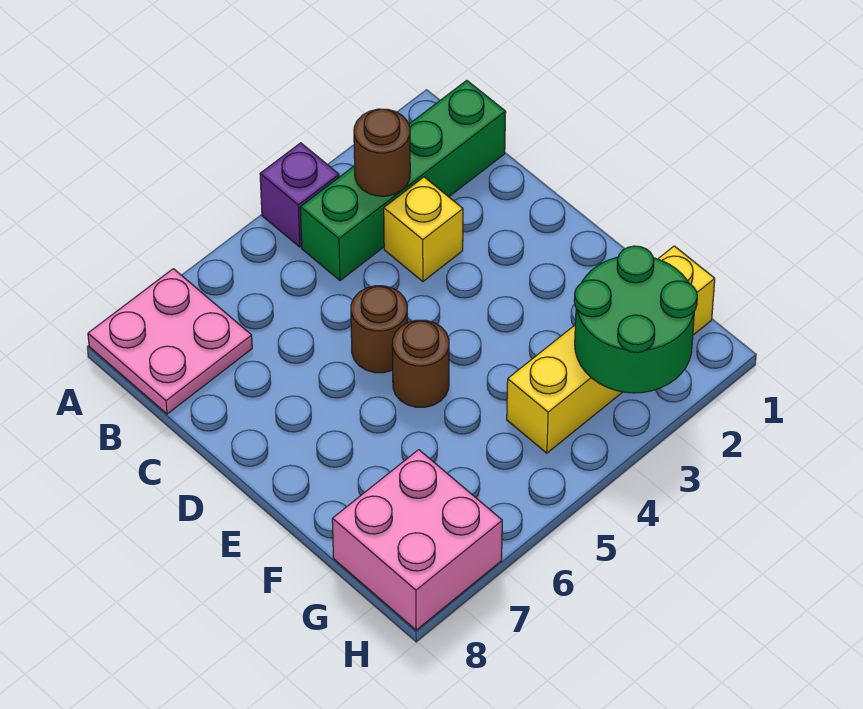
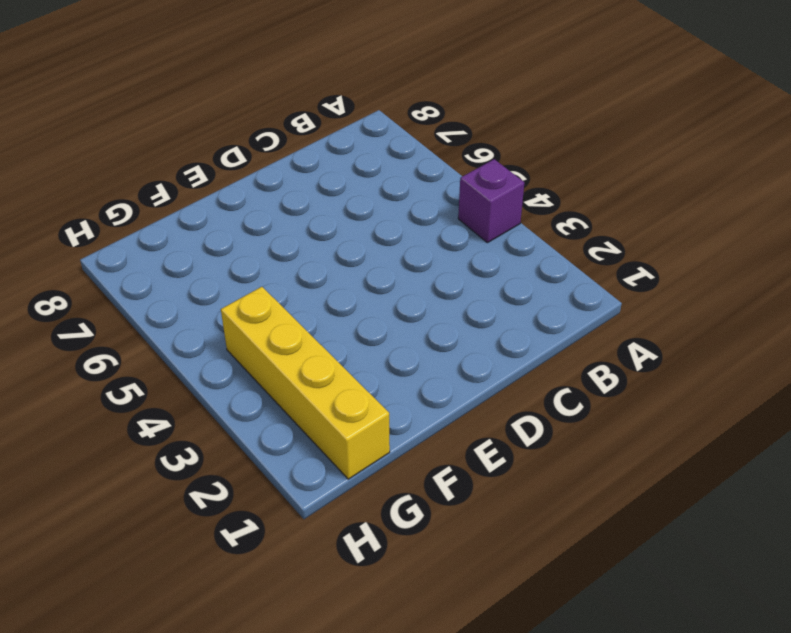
none -> pink plate A7:B8 level 1
none -> green brick B1:B4 level 1

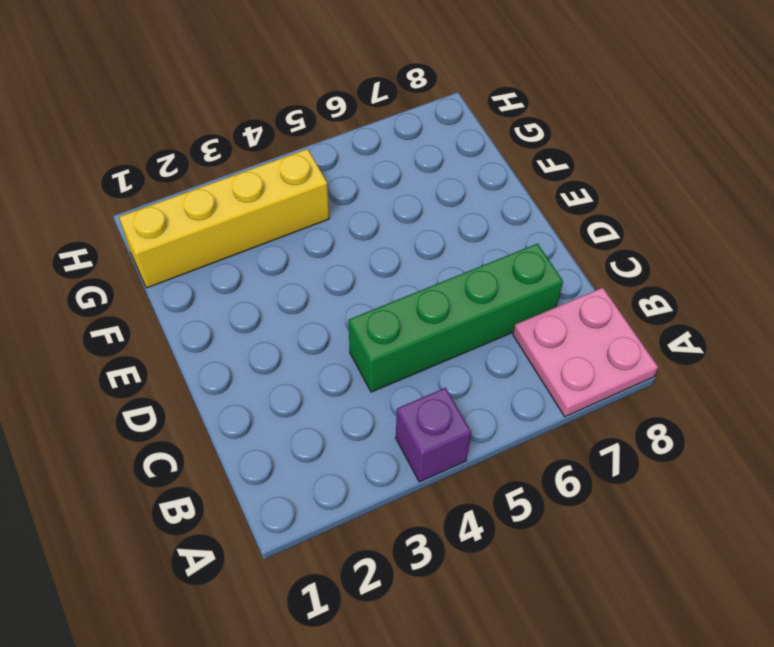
green brick C4:C7 level 1 -> green brick B1:B4 level 1
none -> yellow brick C3 level 1
none -> brown round brick D5 level 1

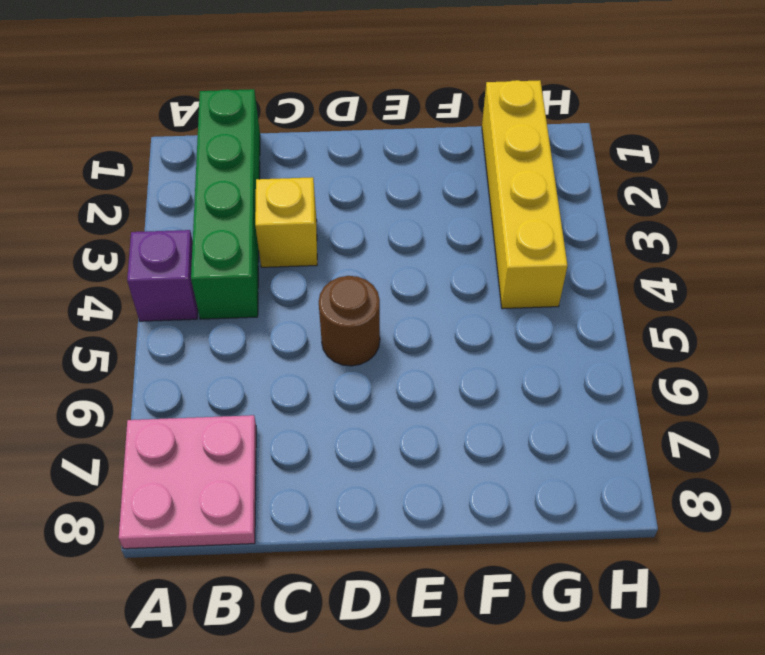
none -> brown round brick E5 level 1
none -> pink brick G7:H8 level 1

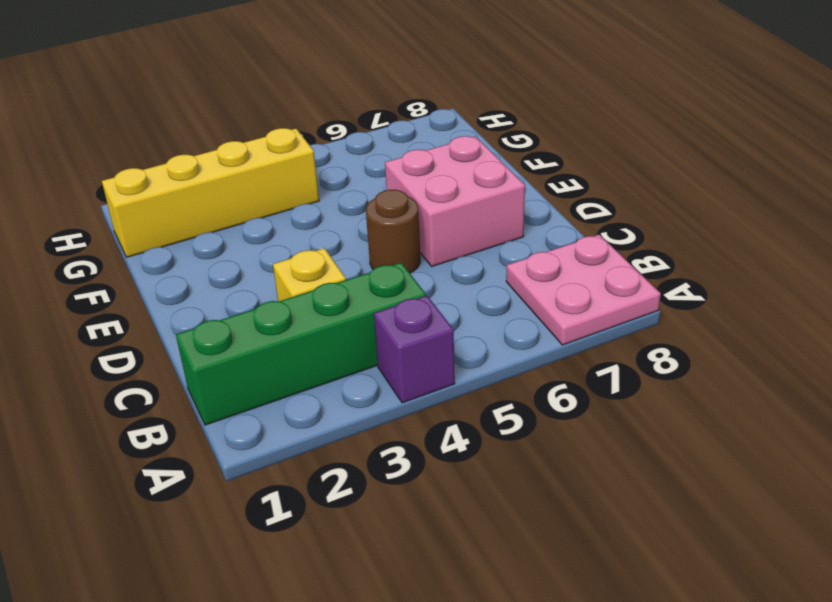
pink brick D6:E7 level 1 -> pink brick G7:H8 level 1
none -> brown round brick E5 level 1
none -> brown round brick B3 level 2

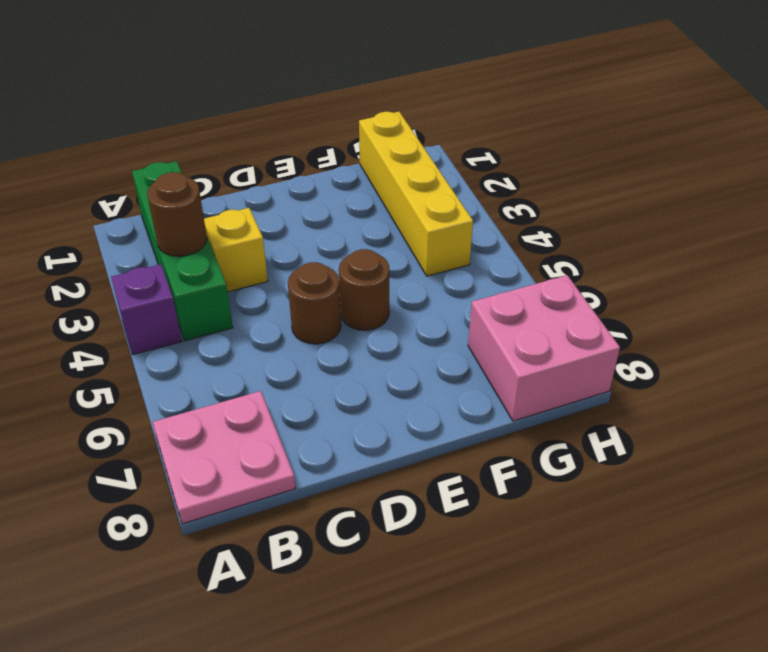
none -> green round brick G2:H3 level 2

